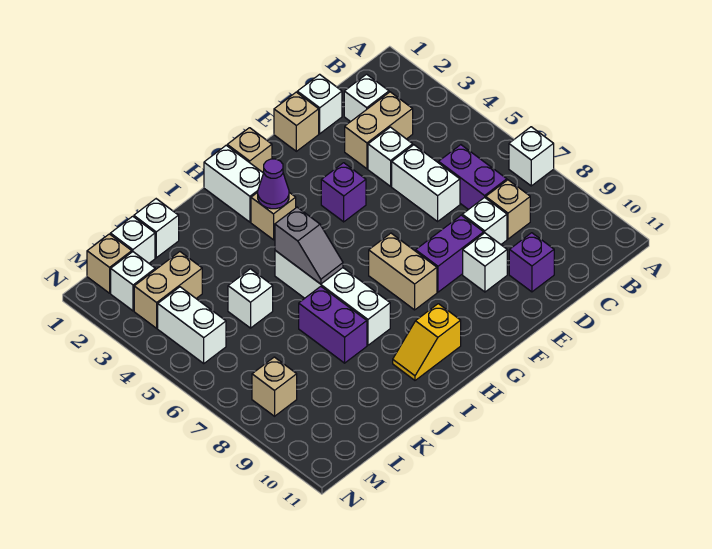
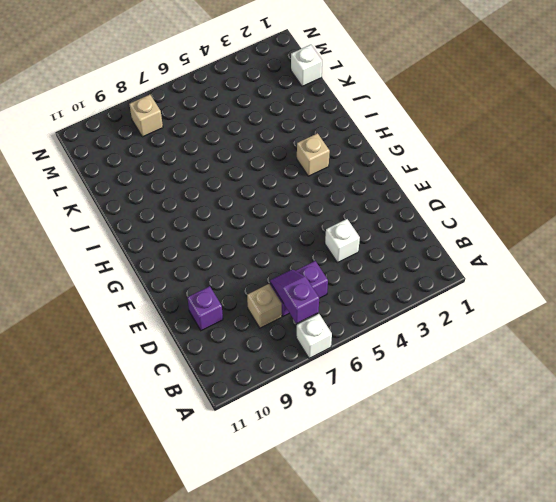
purple slope B7:C7 level 2 top B -> none
none -> white brick C2 level 1
none -> tan brick C3:D3 level 1
none -> white brick D1 level 1
none -> white brick D5:D6 level 1

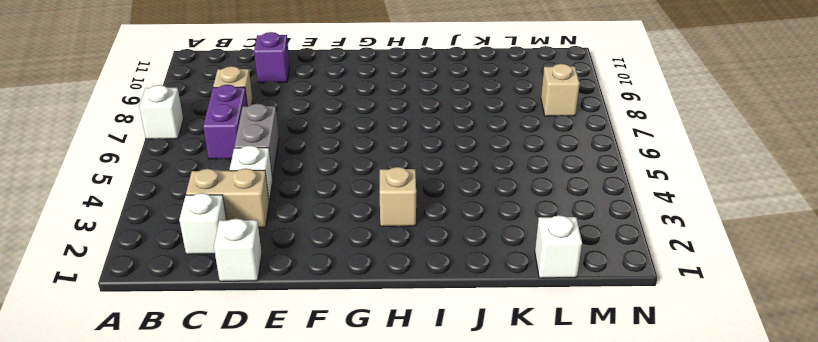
grey brick D5:D6 level 1 -> white brick D5:D6 level 1
none -> white brick D8 level 1
none -> tan brick E1 level 1
none -> purple brick E8:F8 level 1
none -> white brick E9 level 1

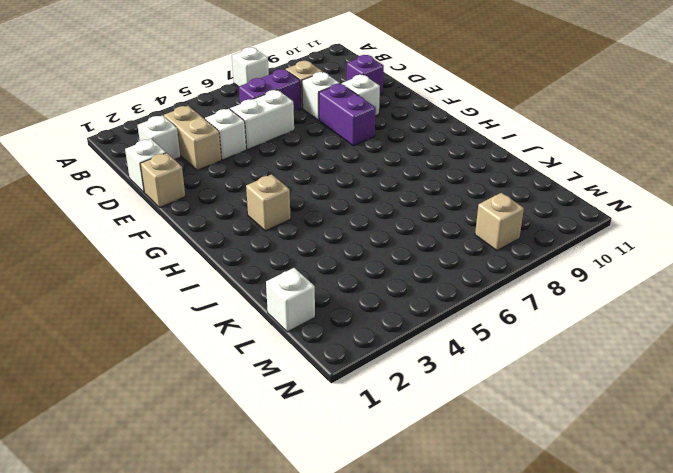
none -> purple brick F4 level 1
none -> tan brick G1 level 1
none -> tan brick G7:G8 level 1
none -> white brick H1:H2 level 1

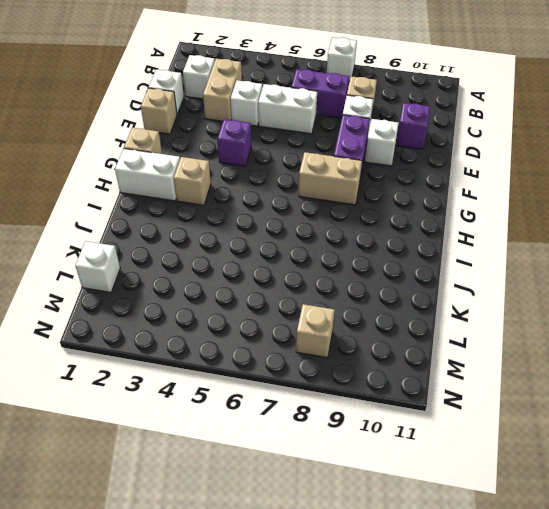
none -> yellow slope H10:I10 level 1 top H
none -> white brick I5:I8 level 1
none -> purple brick J7:J8 level 1
none -> white brick K1 level 1

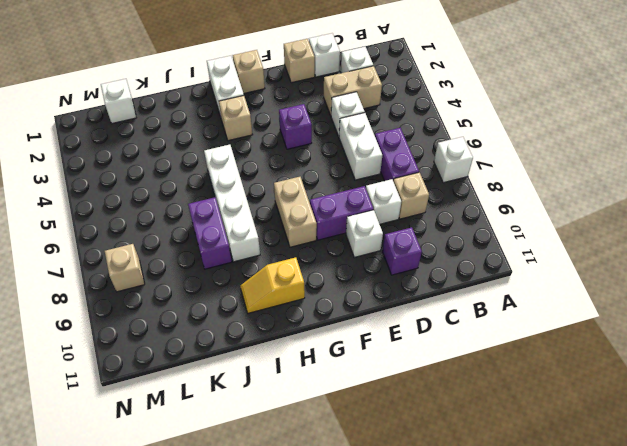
none -> white brick K1 level 1
none -> white brick K5 level 1
none -> tan brick L3:M3 level 1
none -> tan brick M1 level 1

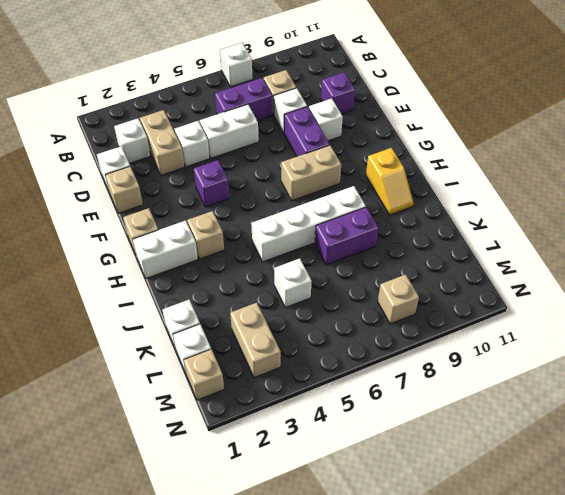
none -> white brick M2 level 1
none -> white brick M4:M5 level 1
none -> purple cone H3 level 2
none -> grey slope I5:I6 level 2 top 5

